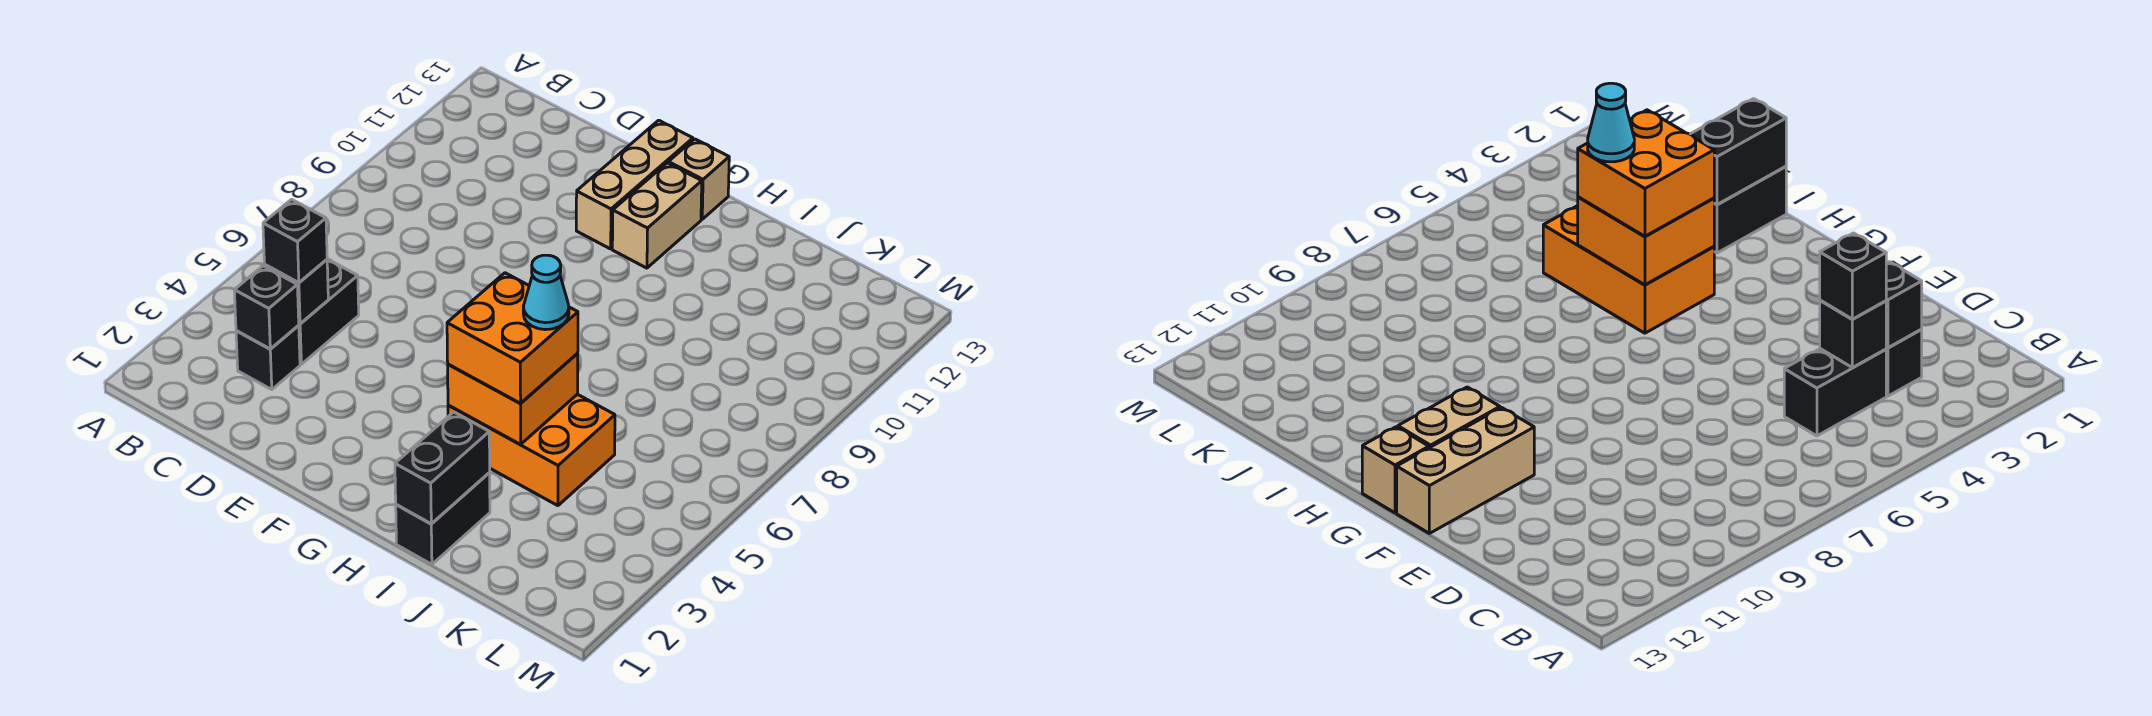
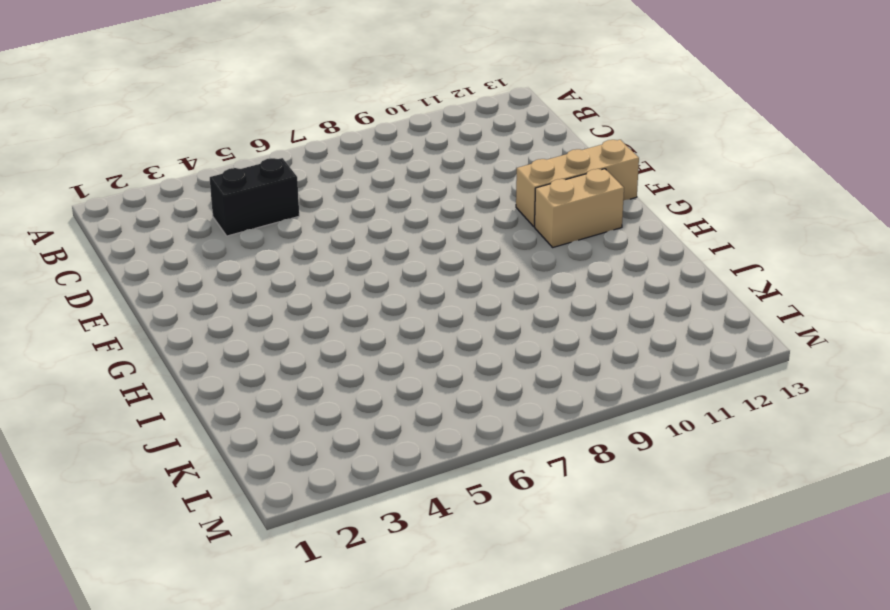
none -> black brick C3 level 1
none -> tan brick G13 level 1
none -> orange brick H4:J5 level 1

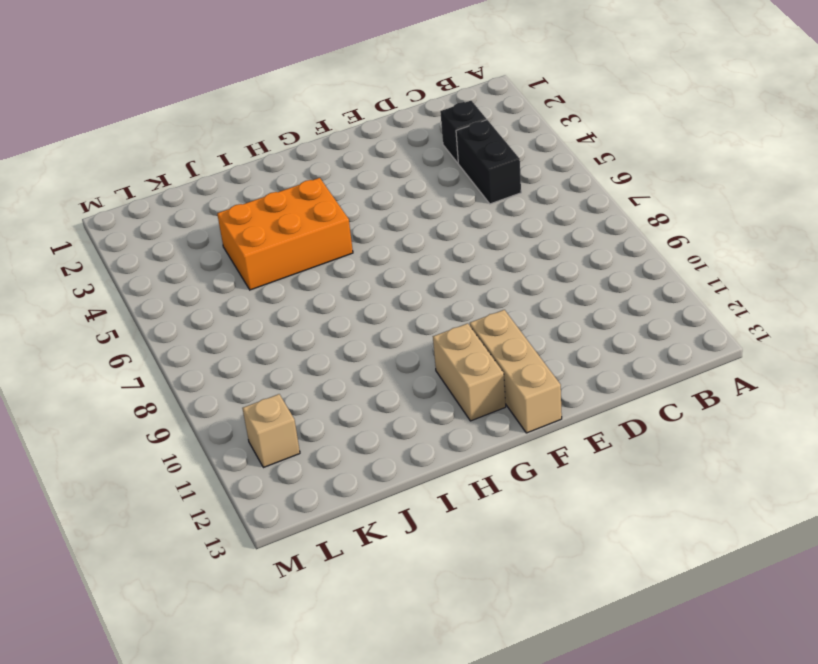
tan brick L11 level 1 -> tan brick G13 level 1
none -> black brick I1:I2 level 1
none -> black brick C3 level 2
none -> black brick C4 level 2

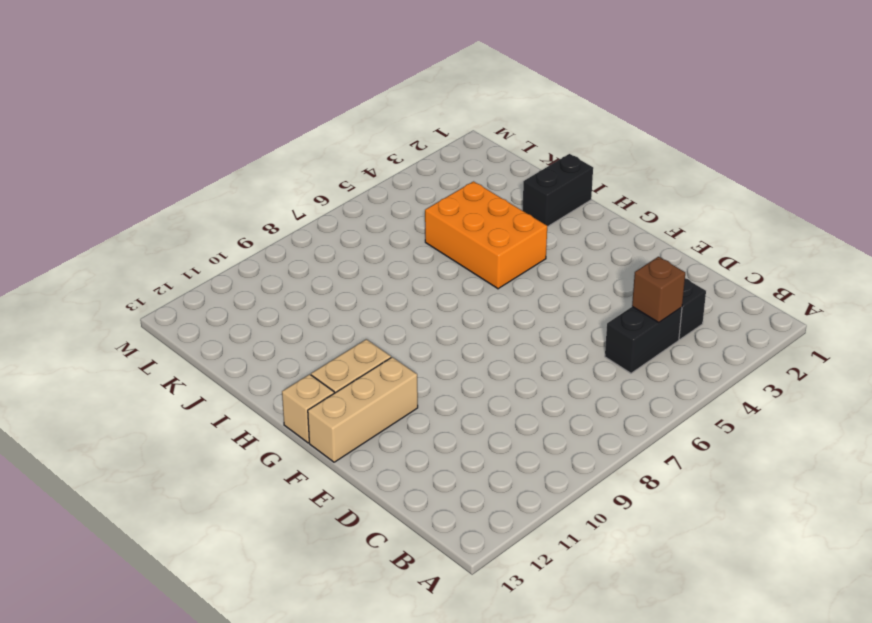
brown brick C4 level 2 -> black brick C4 level 2
none -> black brick C3 level 2
none -> orange brick H4:I5 level 2
none -> black brick I1:I2 level 2

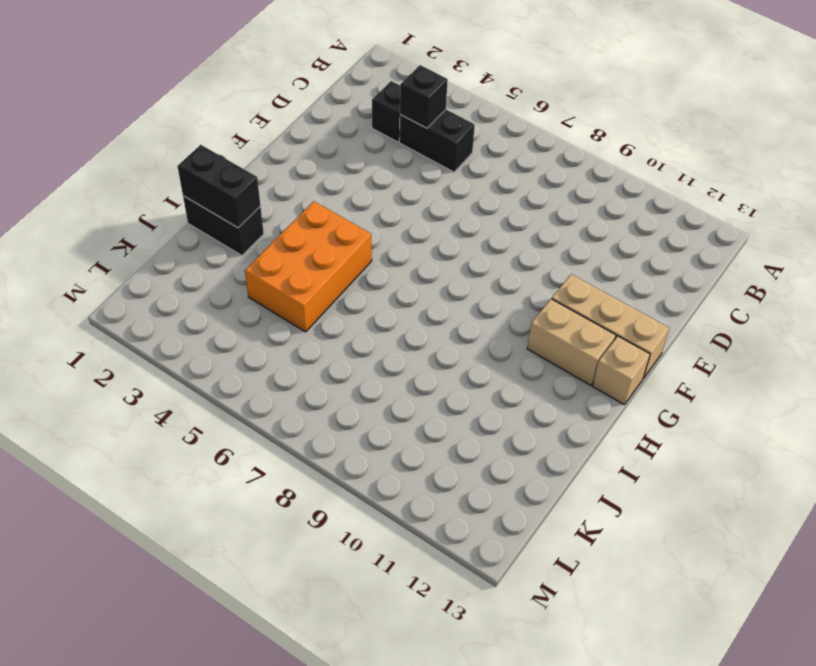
none -> black brick C3 level 2
none -> orange brick H4:I5 level 2
none -> black brick C4 level 3

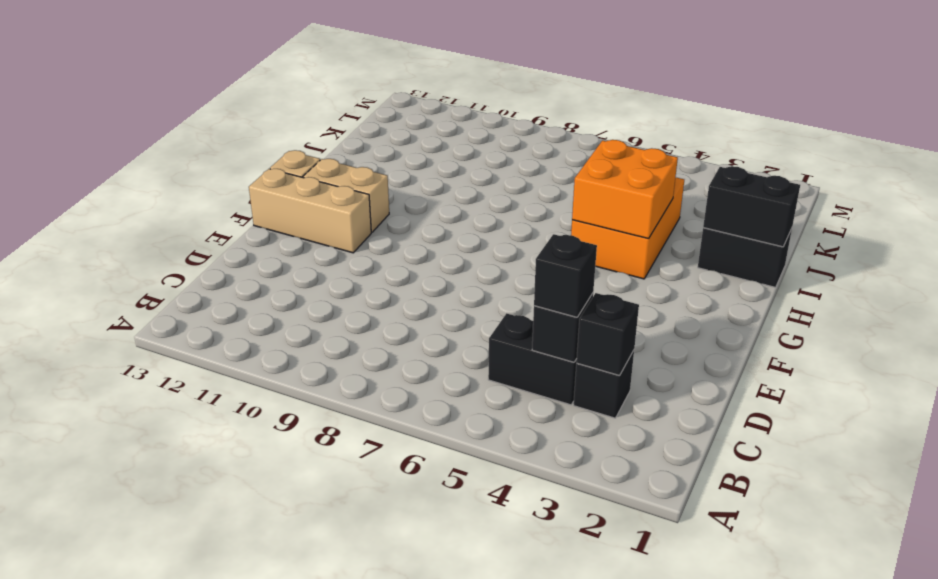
none -> orange brick H4:I5 level 3
none -> cyan cone I5 level 4

